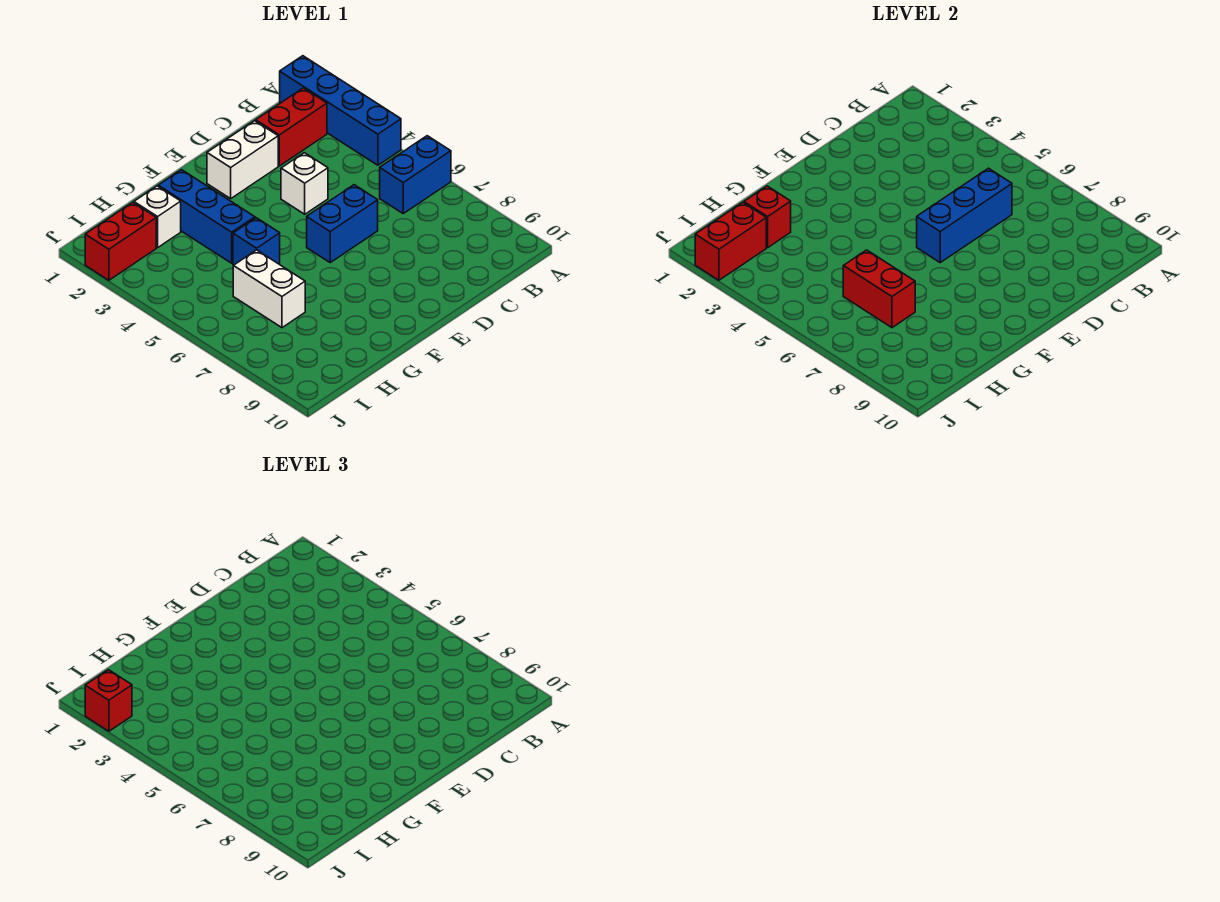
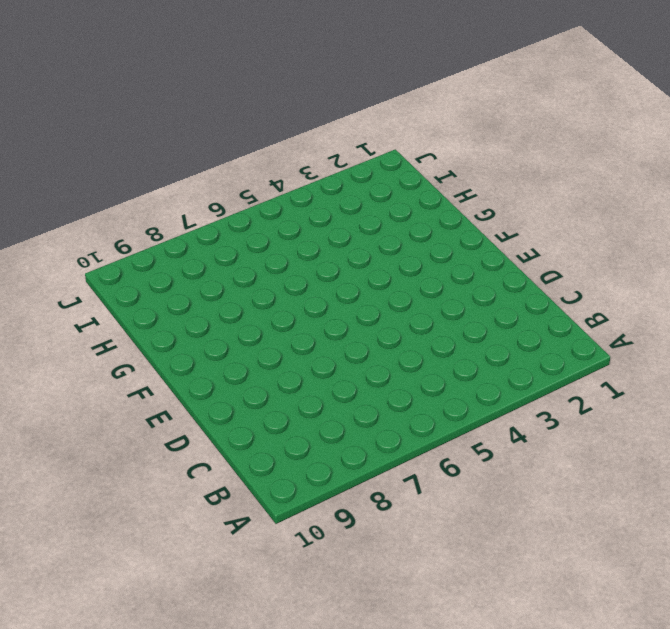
none -> blue brick A1:A4 level 1
none -> blue brick A6:B6 level 1
none -> red brick B2:C2 level 1

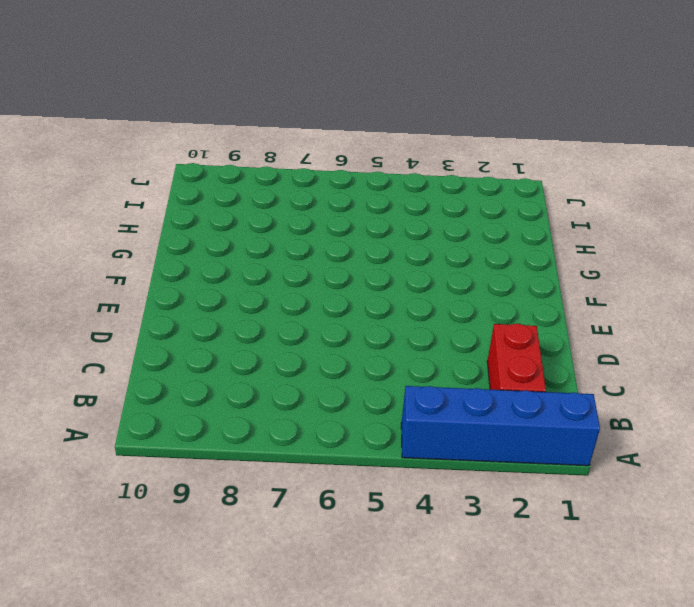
none -> blue brick A6:B6 level 1
none -> white brick D2:E2 level 1
none -> white brick D4 level 1

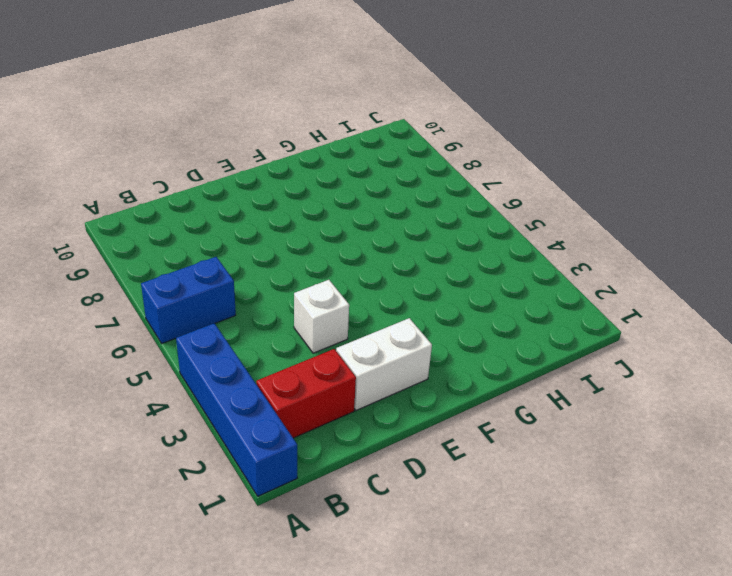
none -> blue brick D6:E6 level 1
none -> blue brick G2:G4 level 1
none -> blue brick G5 level 1

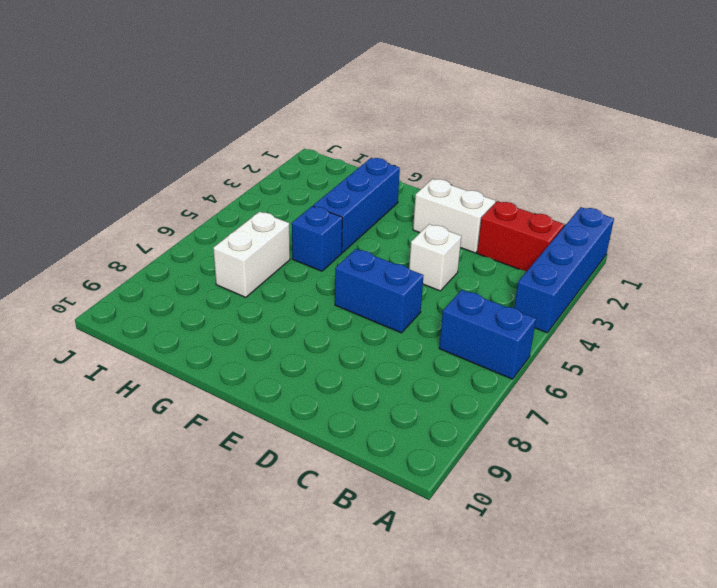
none -> white brick H2 level 1
none -> red brick I2:J2 level 1
none -> blue brick C6:E6 level 2

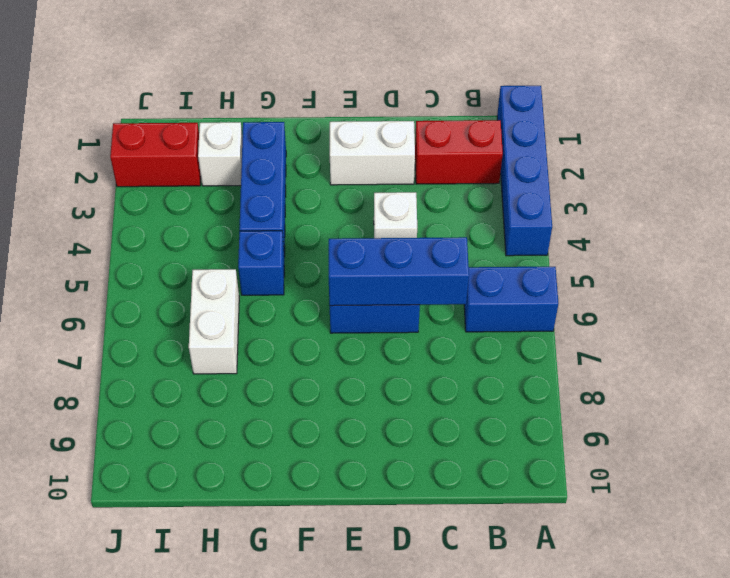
none -> red brick H2 level 2
none -> red brick H6:H7 level 2
none -> red brick I2:J2 level 2

